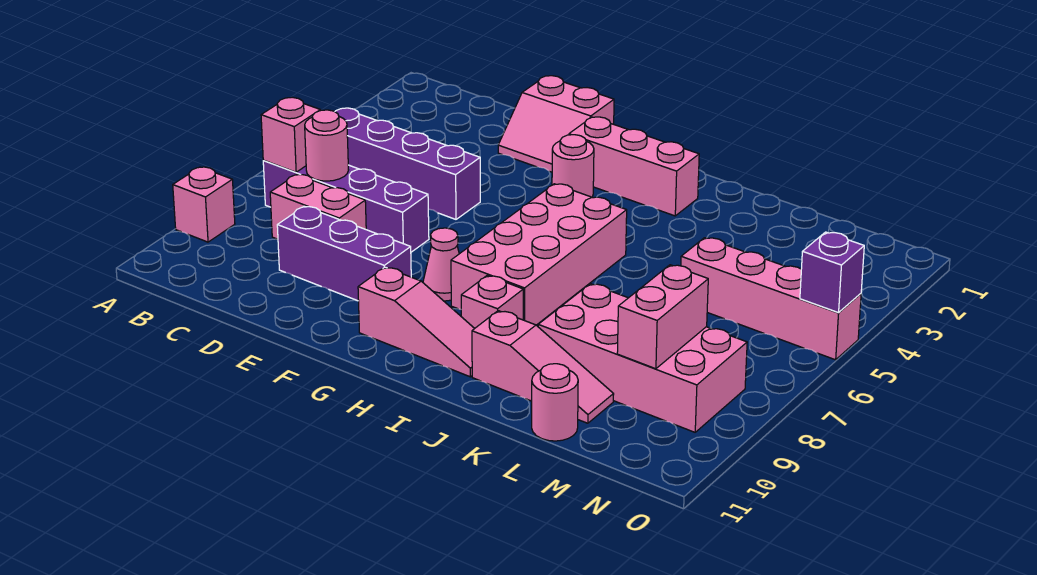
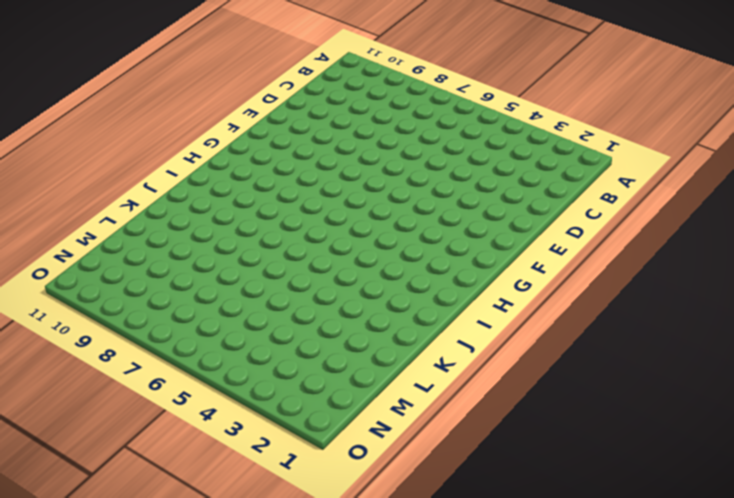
none -> pink brick A9 level 1
none -> purple brick B5:E5 level 1
none -> purple brick B7:E7 level 1

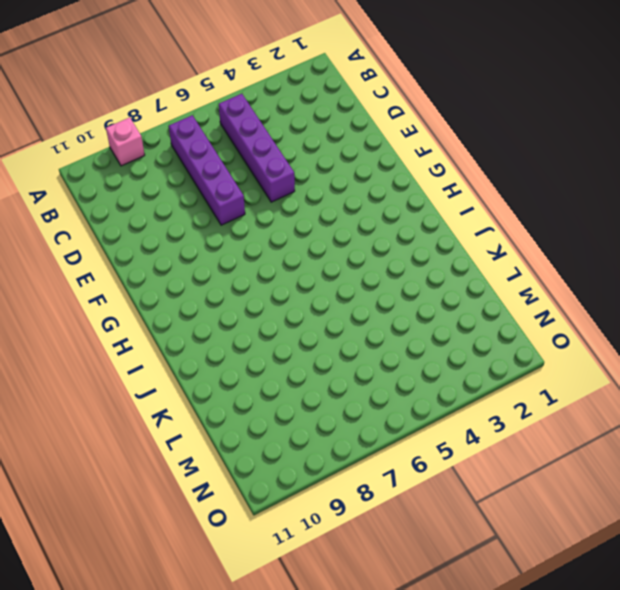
none -> pink brick C8:D8 level 1
none -> purple brick D9:F9 level 1
none -> pink slope E1:F2 level 1 top 1

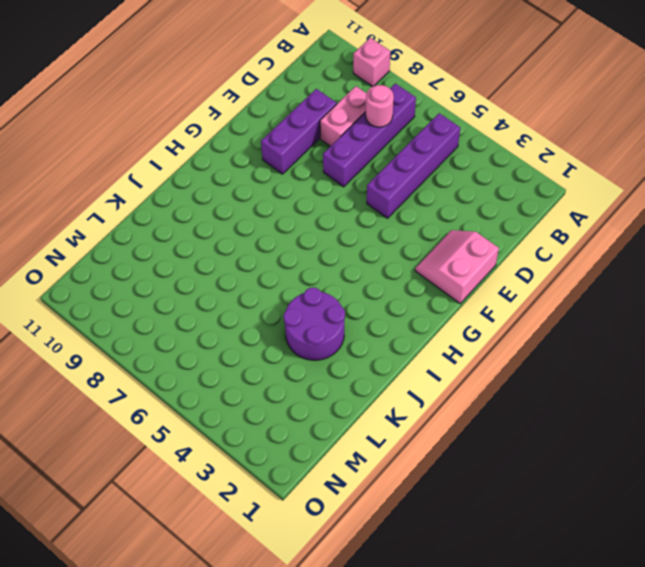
purple round brick J3:K4 level 1 -> none
none -> pink brick G2:I2 level 1
none -> pink round brick G3 level 1
none -> pink cone G8 level 1

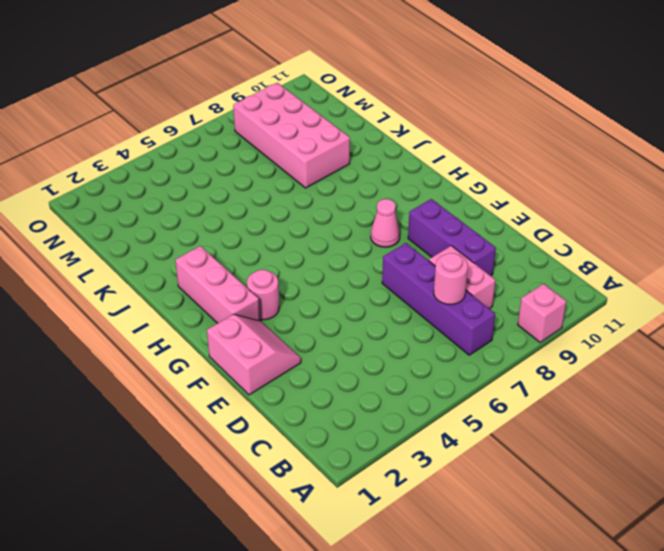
none -> purple brick B5:E5 level 1
none -> pink slope G10:I10 level 1 top G
none -> pink brick H5:I8 level 1

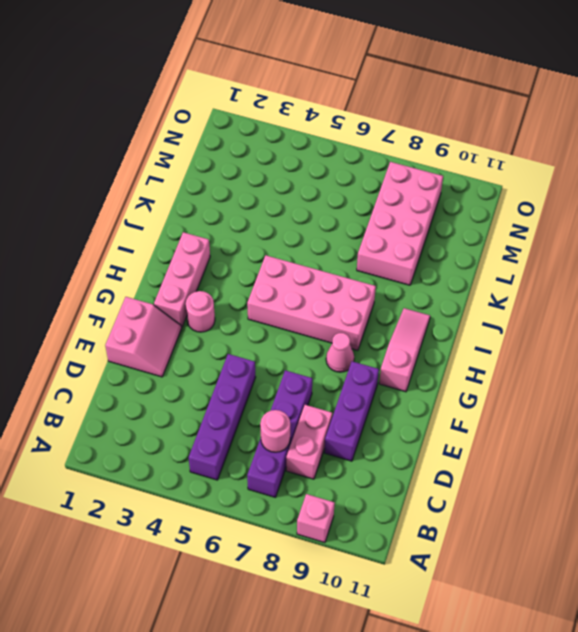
none -> pink brick I9 level 1
none -> pink slope J10:L10 level 1 top J
none -> pink brick L5:O5 level 1

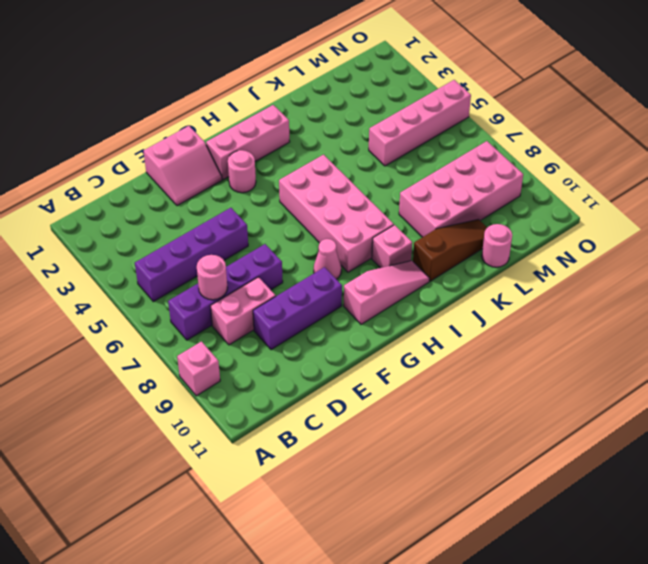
brown slope J10:L10 level 1 top J -> pink slope J10:L10 level 1 top J
none -> pink brick B7 level 2
none -> pink brick M8:M9 level 2
none -> purple brick O5 level 2

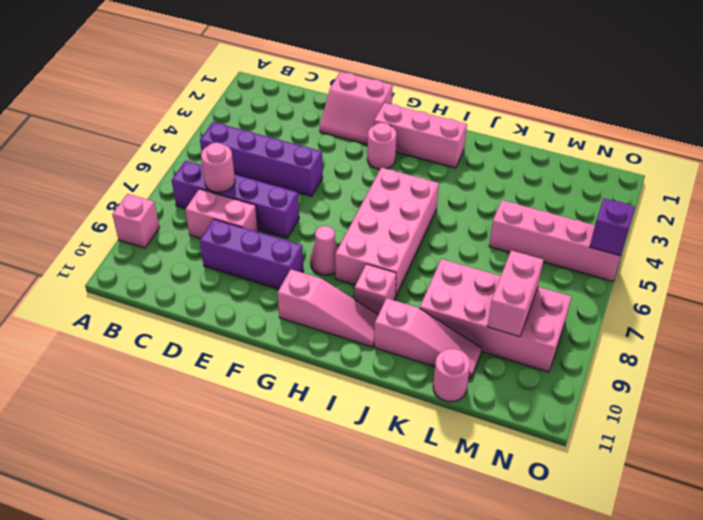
none -> pink brick B7 level 2

